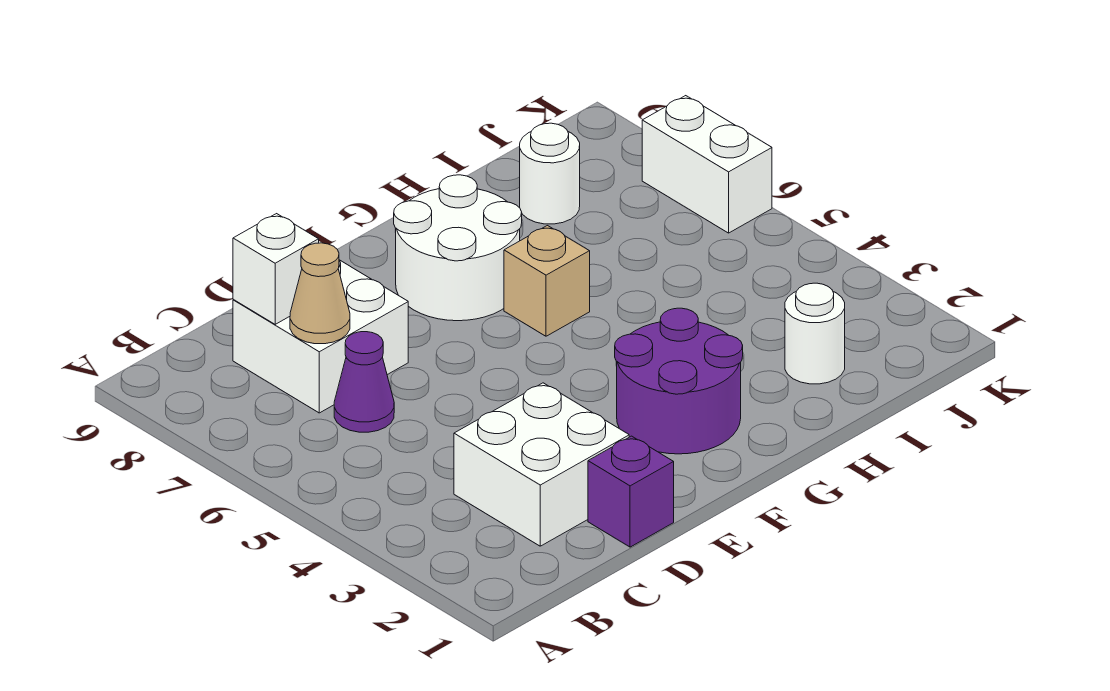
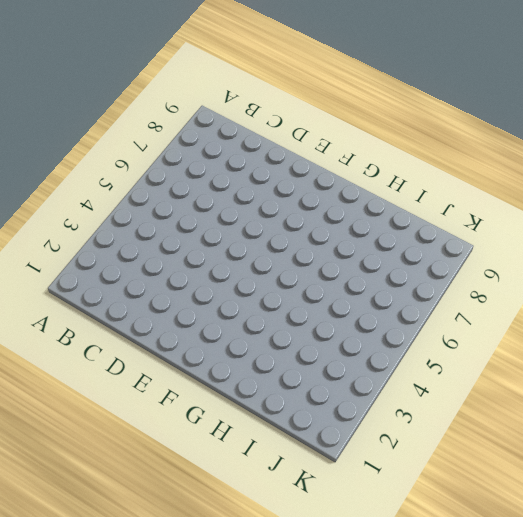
none -> white brick C2:D3 level 1
none -> purple cone C6 level 1
none -> white brick C7:D8 level 1

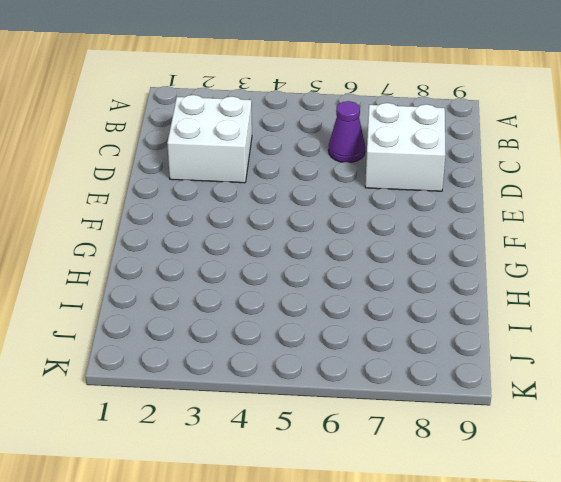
none -> purple brick D1 level 1
none -> purple round brick F2:G3 level 1
none -> white round brick F7:G8 level 1

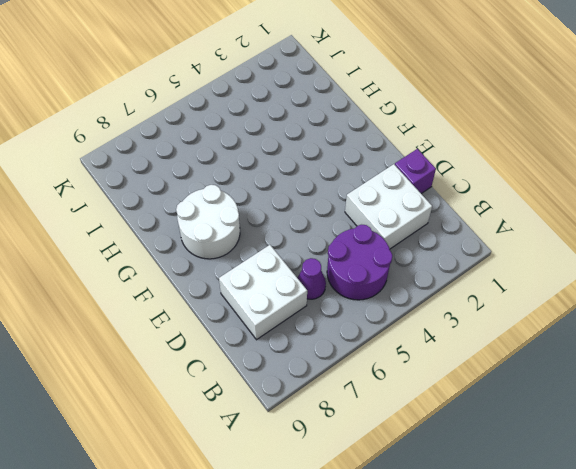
purple round brick B4:C5 level 1 -> purple round brick F2:G3 level 1
none -> tan brick G6 level 1
none -> white round brick I2 level 1
none -> white round brick I8 level 1

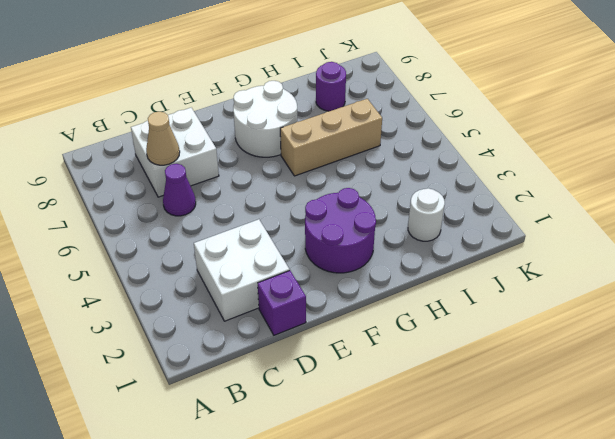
tan brick G6:I6 level 1 -> tan brick G6 level 1
purple round brick I8 level 1 -> white round brick I8 level 1
none -> white brick K6:K7 level 1
none -> white brick C8 level 2

